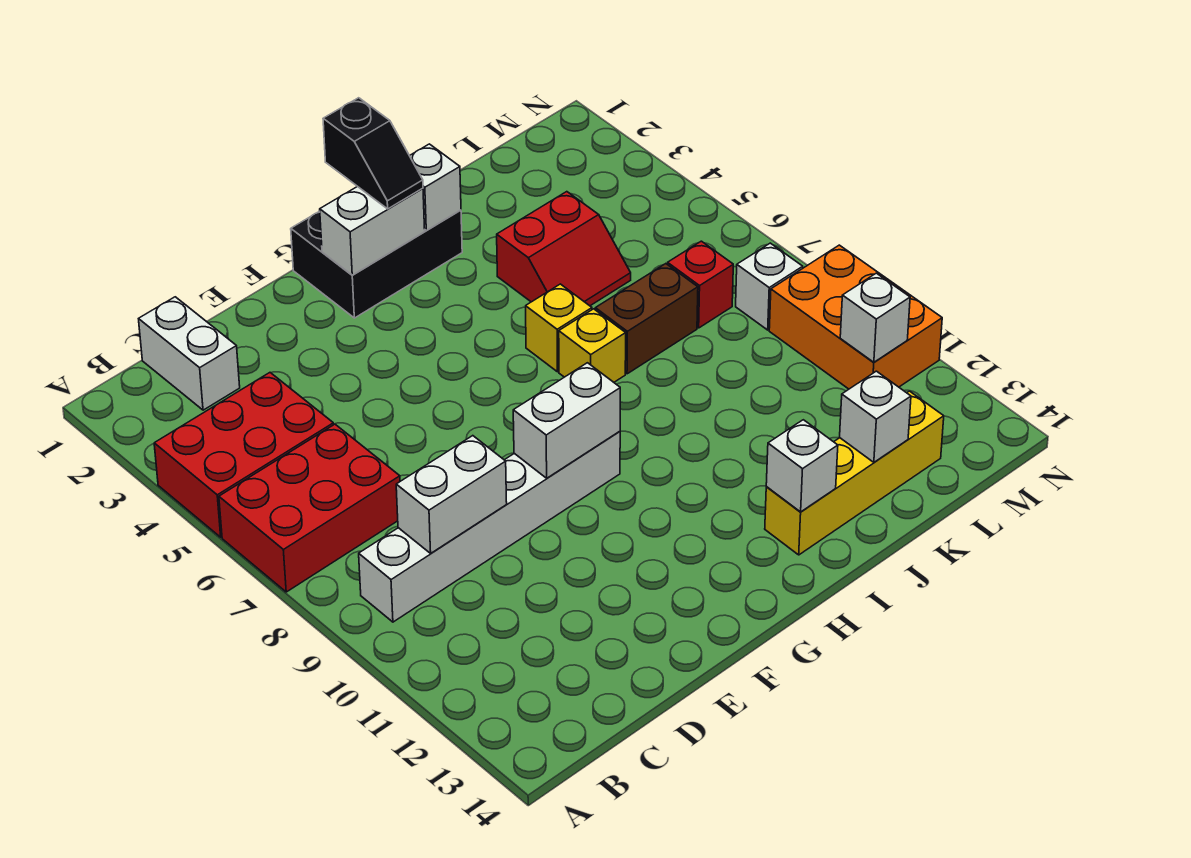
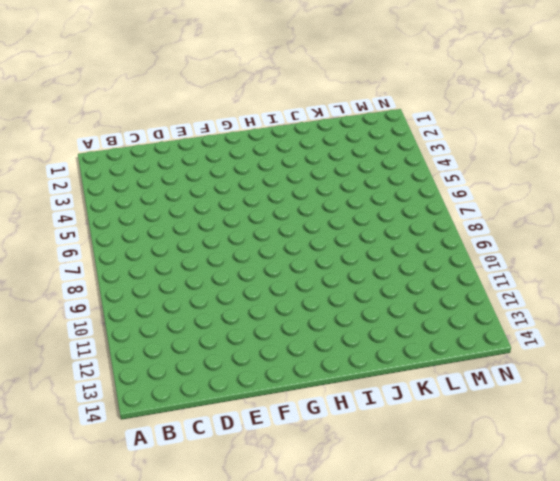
none -> red brick A4:C5 level 1
none -> red brick A6:C7 level 1
none -> white brick B9:G9 level 1

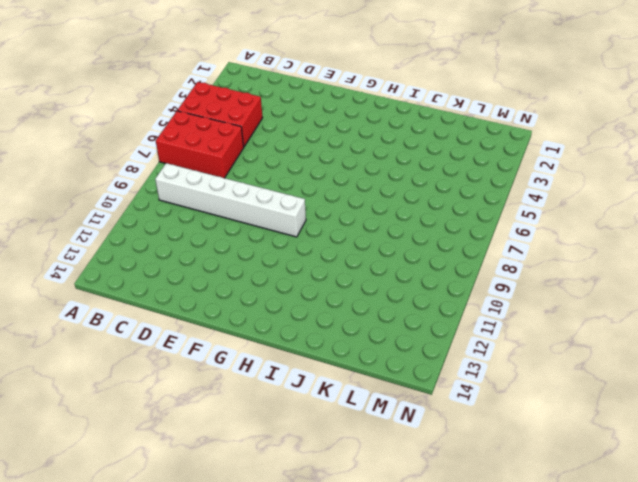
none -> white brick C1:C2 level 1
none -> black brick G1:I2 level 1
none -> yellow brick I6 level 1

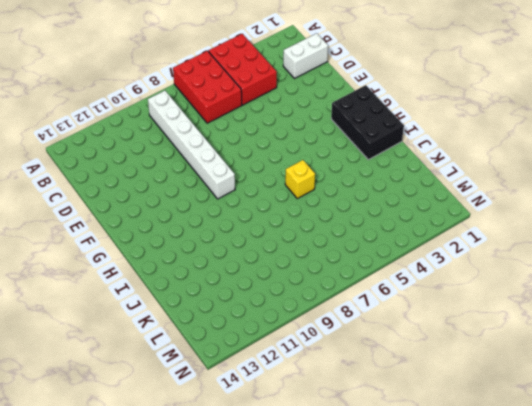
none -> yellow brick I7 level 1
none -> yellow brick I13:L13 level 1
none -> red slope J4:K5 level 1 top 4

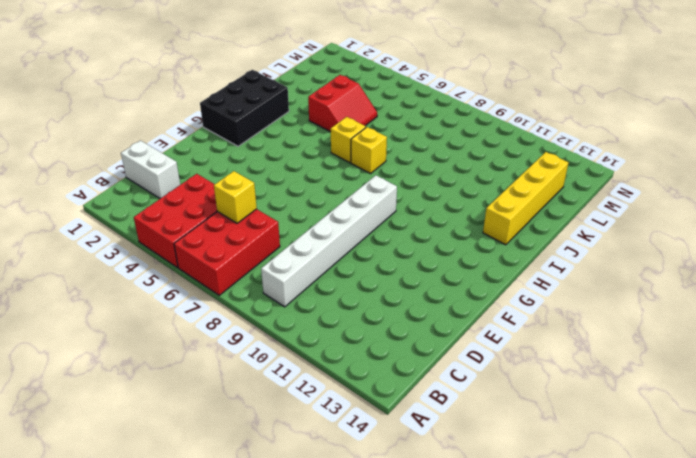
yellow brick C6 level 2 -> none
none -> brown brick J7:K7 level 1
none -> red brick L7 level 1
none -> white brick M8 level 1

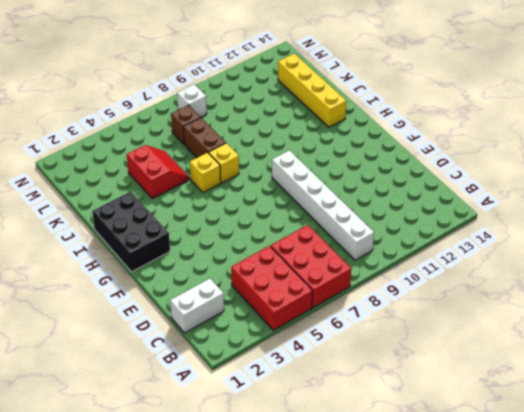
brown brick L7 level 1 -> red brick L7 level 1
none -> orange brick M9:N11 level 1
none -> white brick C9:D9 level 2
none -> white brick F9:G9 level 2

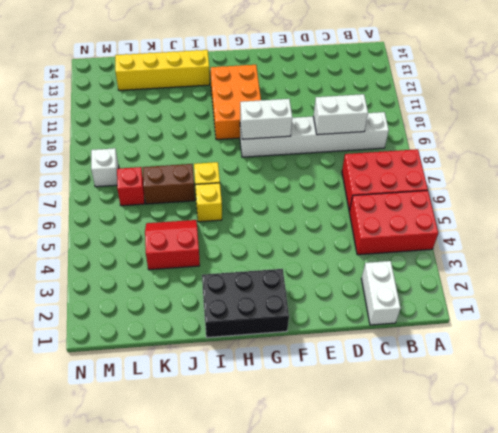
orange brick G10:H12 level 1 -> orange brick M9:N11 level 1
none -> white brick G2:H2 level 2
none -> white brick I2 level 2
none -> white brick I13 level 2

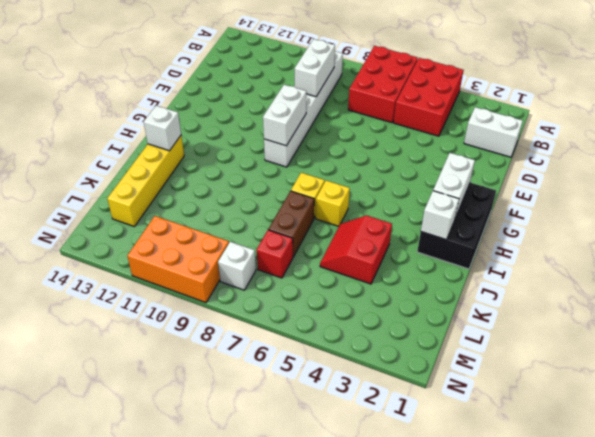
none -> white brick K13 level 2
none -> white brick M11 level 2
none -> black slope H1:H2 level 3 top 1

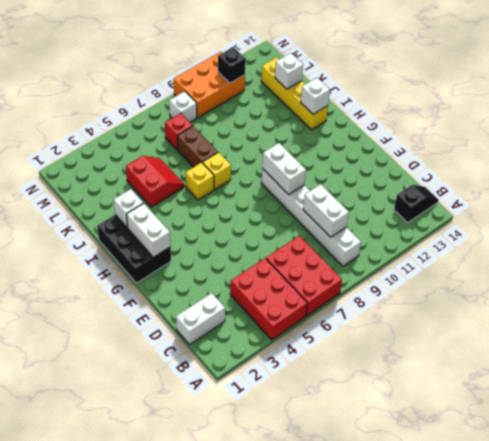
black slope B13:B14 level 1 top 13 -> black slope H1:H2 level 3 top 1
black brick M11 level 2 -> white brick M11 level 2

